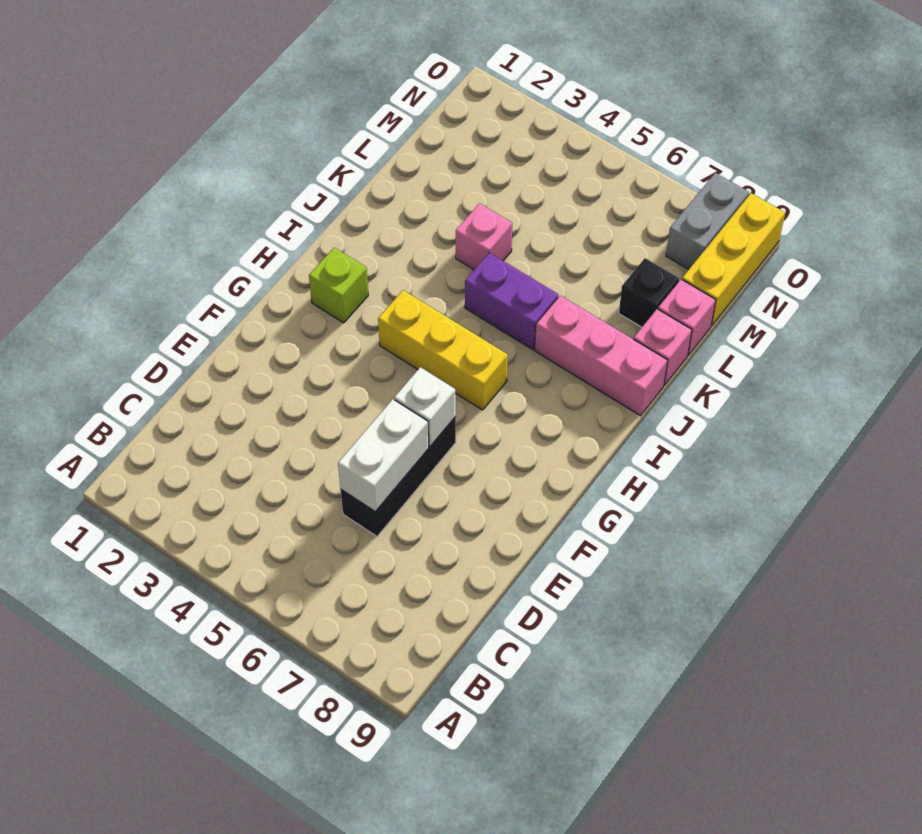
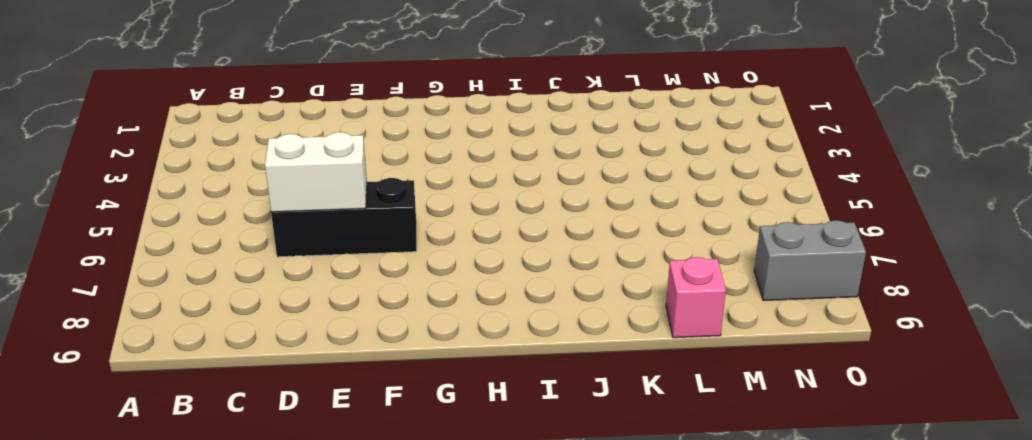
none -> lime brick H2 level 1
none -> yellow brick H4:H6 level 1
none -> purple brick J5:J6 level 1

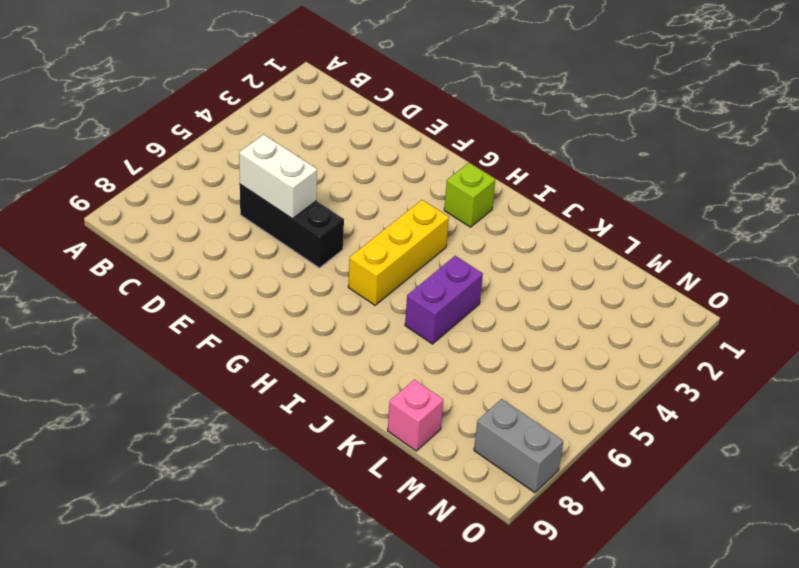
none -> pink brick J7:J9 level 1
none -> pink brick K4 level 1
none -> pink brick K9 level 1

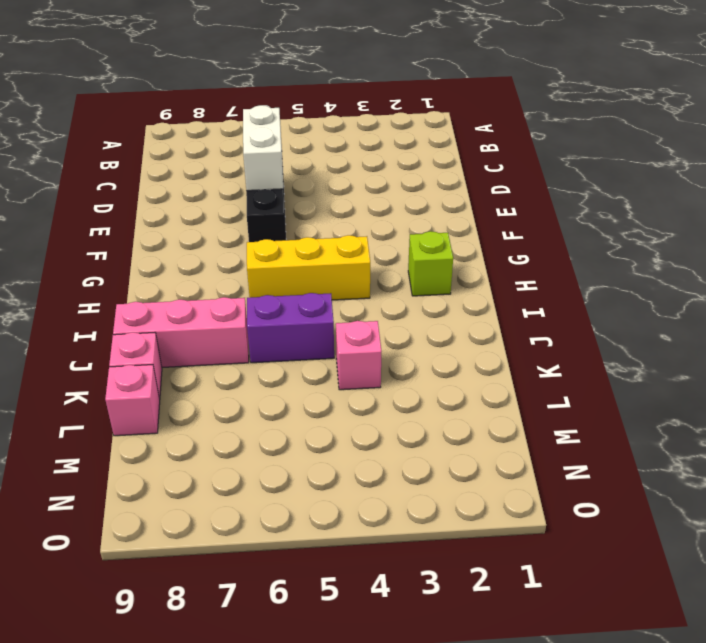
none -> black brick L8 level 1
none -> yellow brick M9:O9 level 1
none -> grey brick N8:O8 level 1

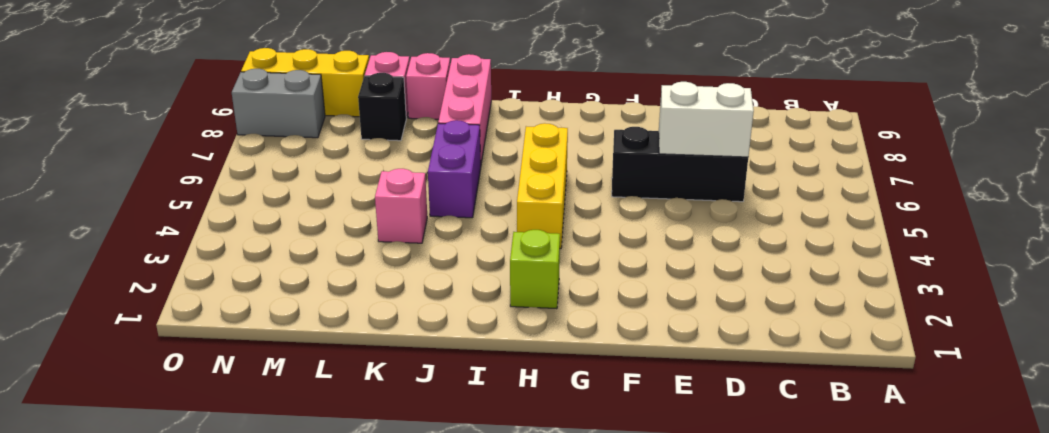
none -> white brick F6 level 2

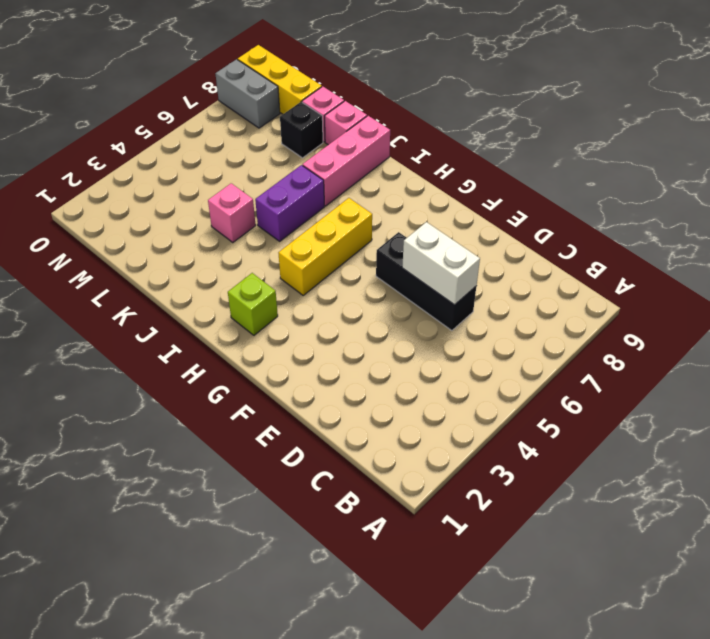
none -> white brick F6 level 2

